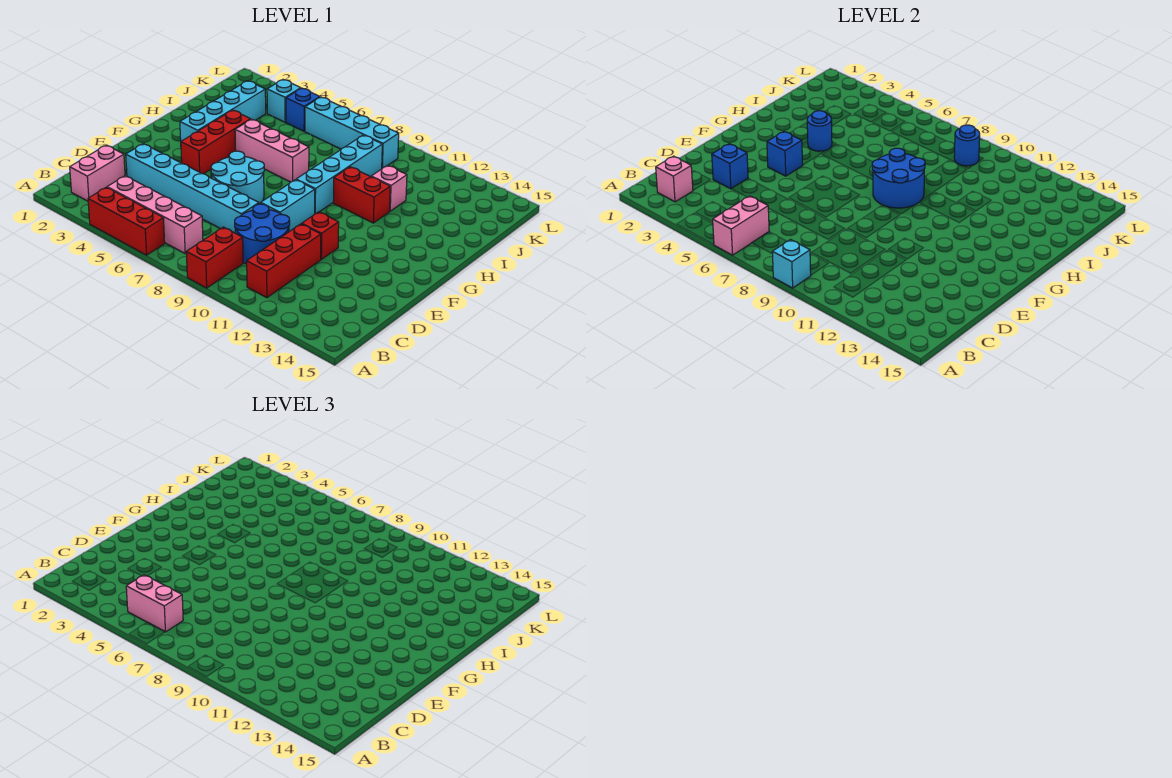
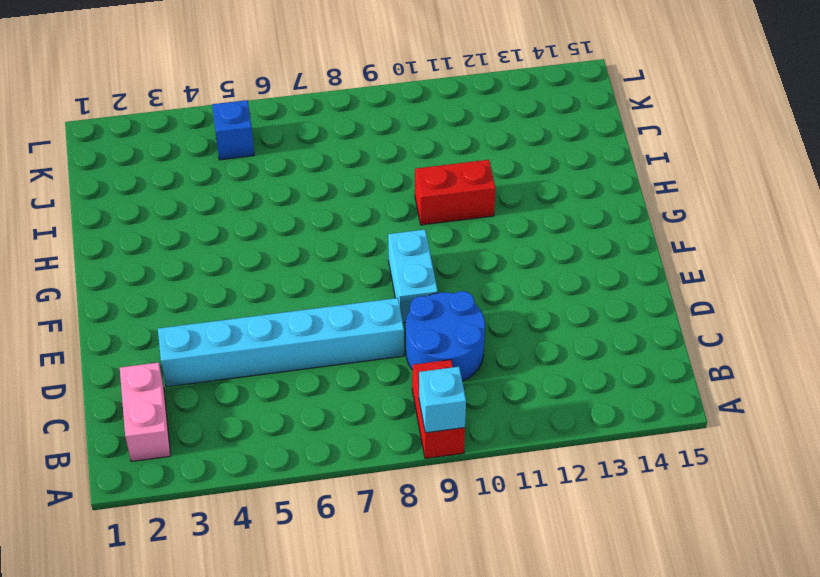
none -> red brick A4:A6 level 1
none -> pink brick B4:B7 level 1
none -> red brick B11:D11 level 1

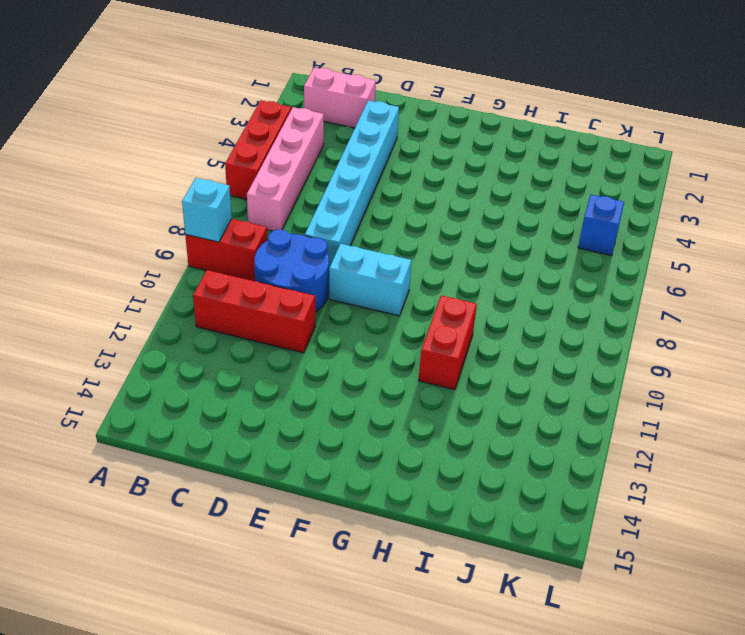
none -> cyan round brick E6:F7 level 1
none -> red brick E11 level 1
none -> red brick F4:H4 level 1

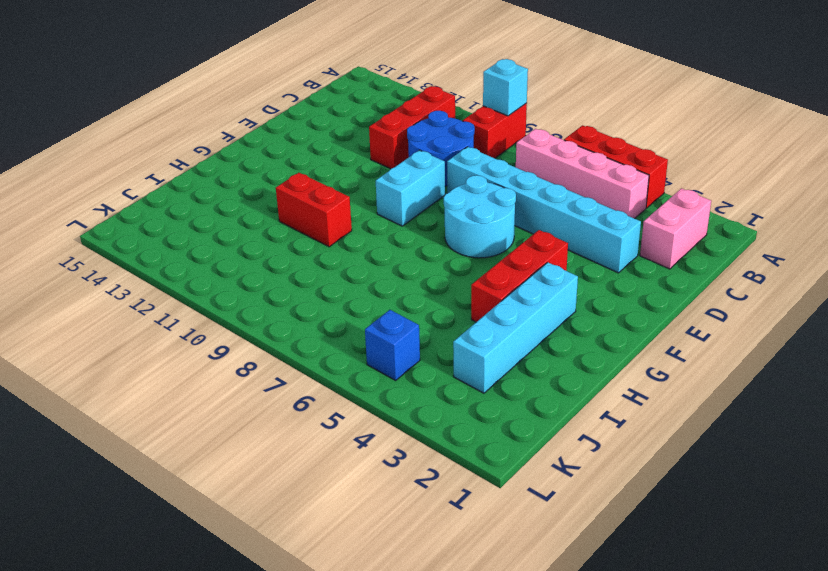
none -> red brick E11 level 1
none -> cyan brick G9:J9 level 1
none -> pink brick H5:H7 level 1

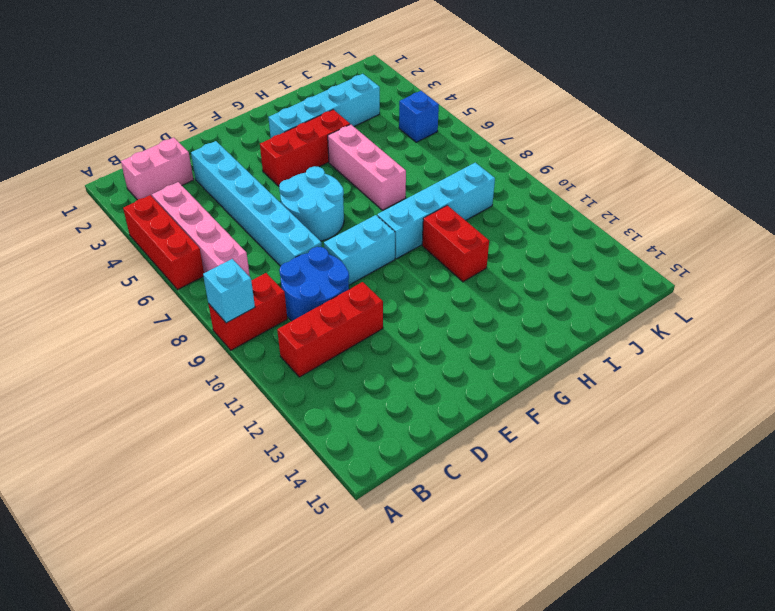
none -> red brick E11 level 1
none -> pink brick I11 level 1
none -> cyan brick K4 level 1

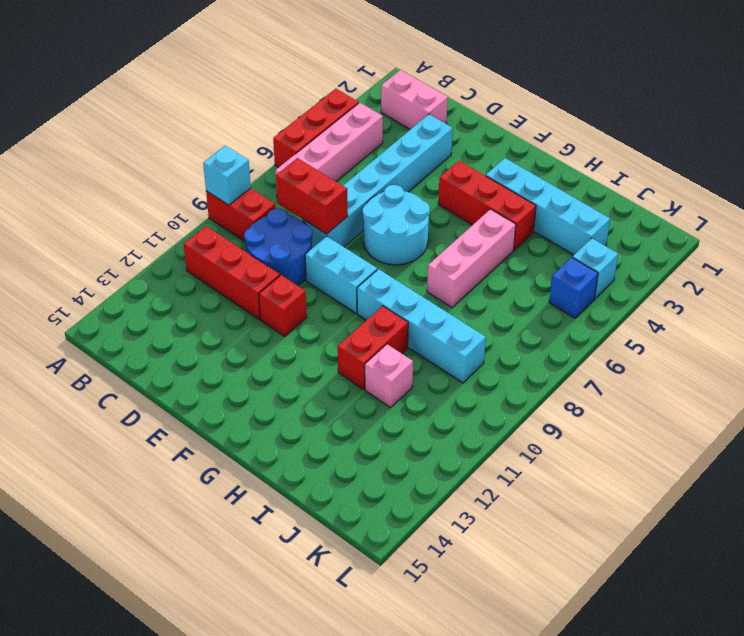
red brick C8:D8 level 2 -> none
none -> cyan brick K6:K9 level 1
none -> pink brick A6:B6 level 2
none -> pink brick B2 level 2

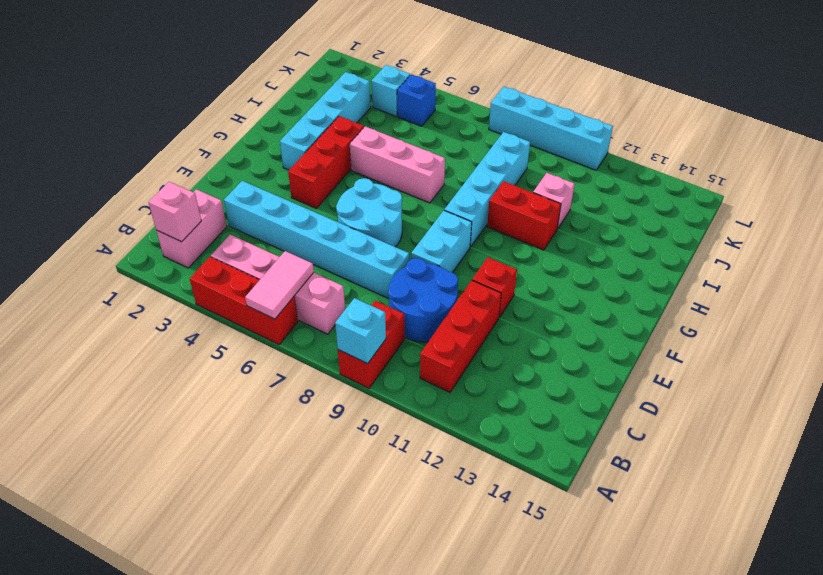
pink tile A6:B6 level 2 -> pink brick A6:B6 level 2
cyan brick L8:L11 level 1 -> cyan brick K6:K9 level 1
none -> blue brick D3 level 2
none -> blue brick F4 level 2
none -> blue round brick G8:H9 level 2

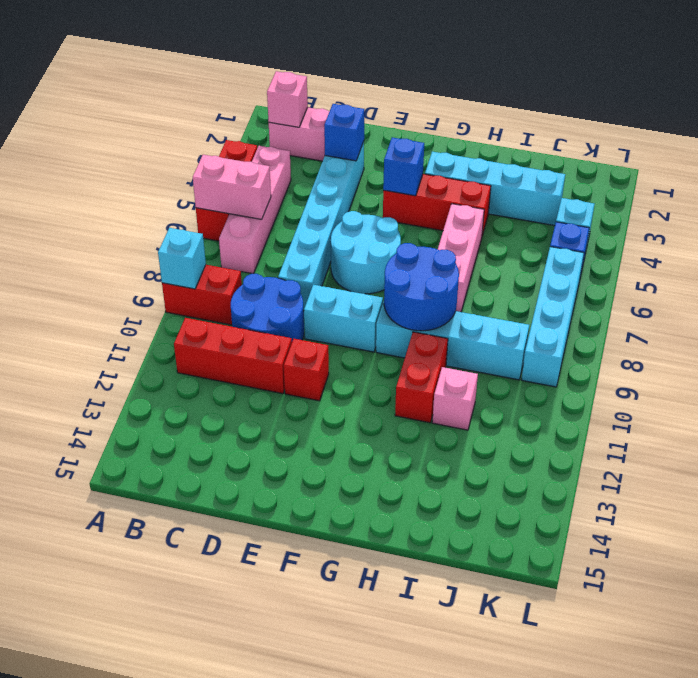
none -> blue round brick H4 level 2
none -> blue round brick K9 level 2
none -> pink brick B5:B6 level 3

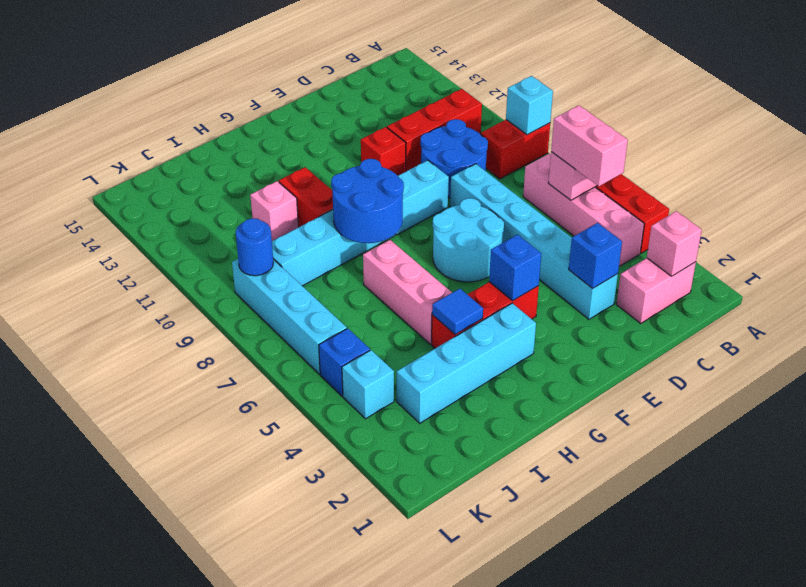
blue tile H4 level 2 -> blue round brick H4 level 2

